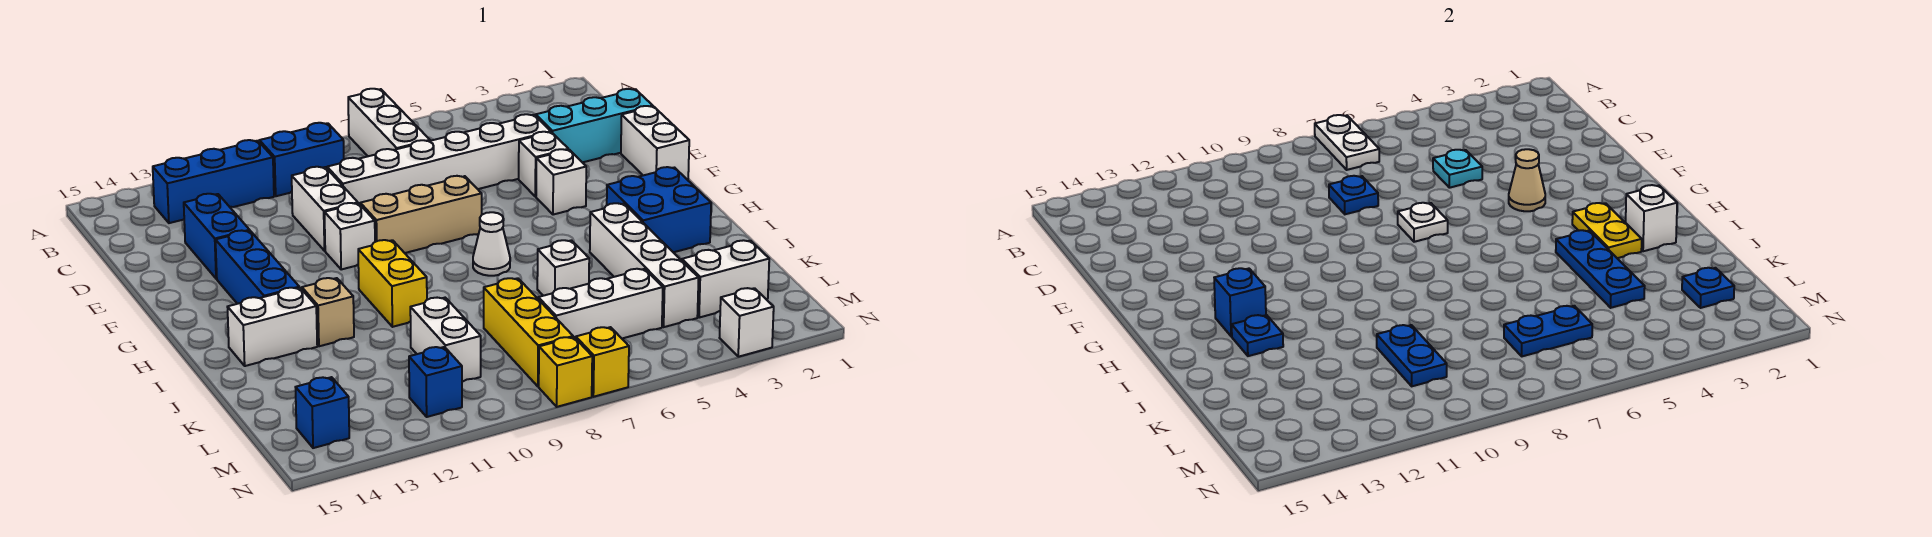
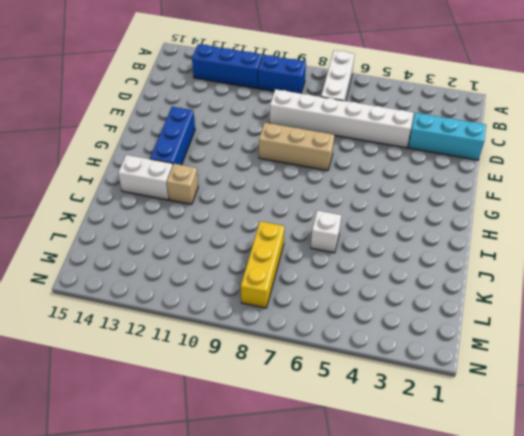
none -> white brick D10:E10 level 1
none -> blue brick D13:E13 level 1
none -> white brick E1:F1 level 1
none -> white brick E4 level 1

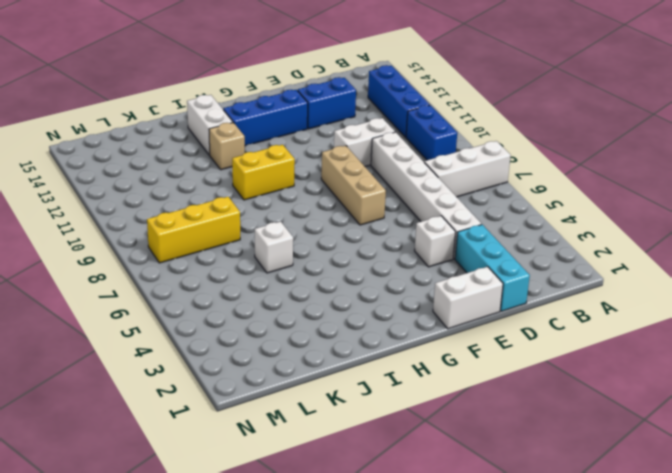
none -> white brick F4 level 1
none -> white brick F10 level 1
none -> blue brick H2:I3 level 1
none -> white cone H7 level 1

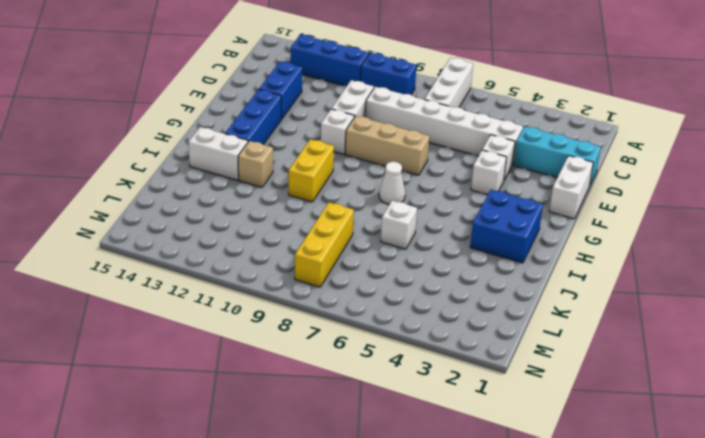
none -> white brick I4:L4 level 1
none -> white brick K10:L10 level 1
none -> white brick L2:L3 level 1
none -> white brick L5:L7 level 1

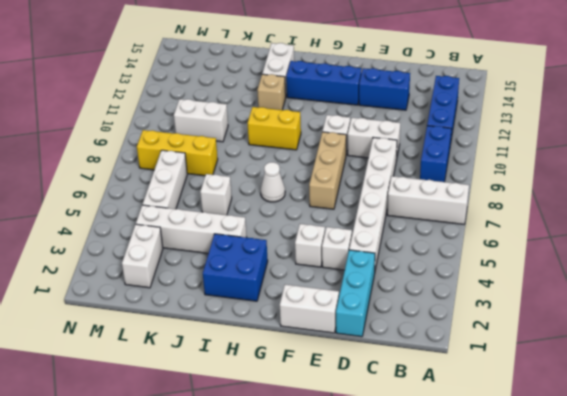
none -> blue brick M11 level 1
none -> blue brick M14 level 1
none -> white brick N3 level 1
none -> yellow brick N7 level 1

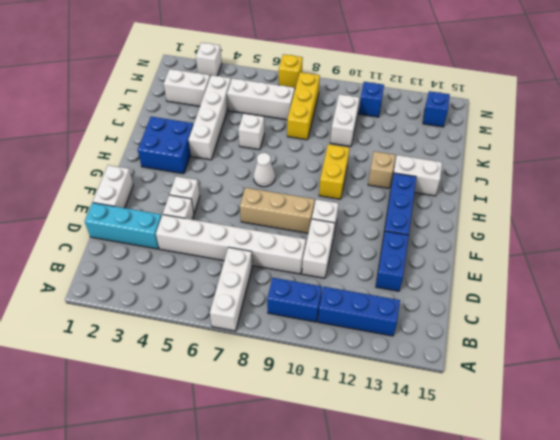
none -> yellow brick N8 level 1
none -> white plate A7:B7 level 2
none -> cyan plate D5 level 2
none -> blue plate D8 level 2

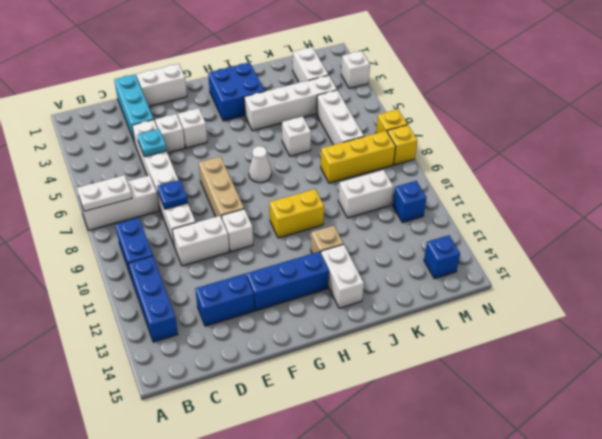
none -> tan cone F4 level 2
none -> white plate F7 level 2
none -> yellow plate H3:I3 level 2
none -> blue brick H13 level 2

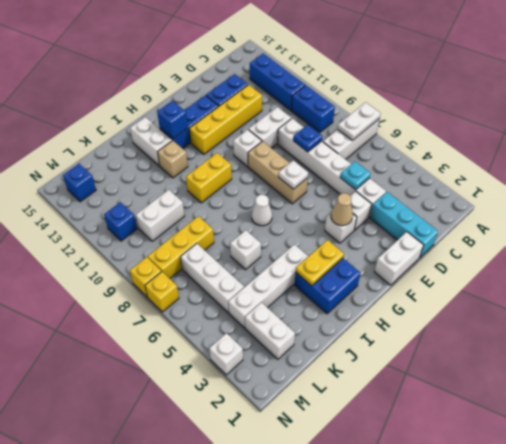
yellow brick D12:G12 level 1 -> none
none -> white brick I2 level 2
none -> blue plate I4:K4 level 2
none -> blue plate I13 level 2
none -> blue plate K10:L10 level 2

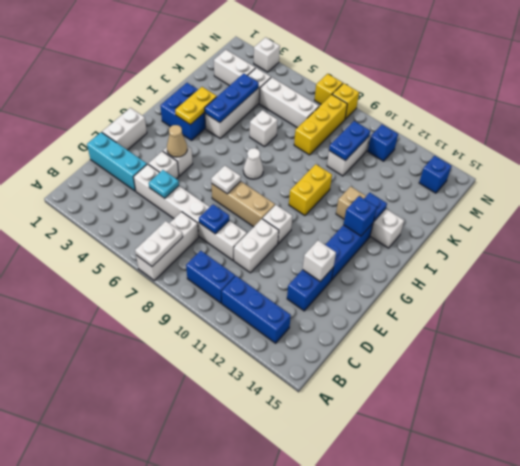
white brick E13 level 2 -> white brick I2 level 2
none -> blue plate L2 level 2
none -> blue plate L6:L7 level 2

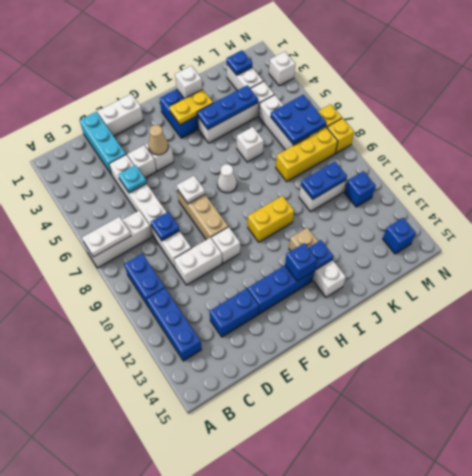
blue plate L6:M7 level 2 -> blue plate L6:L7 level 2

